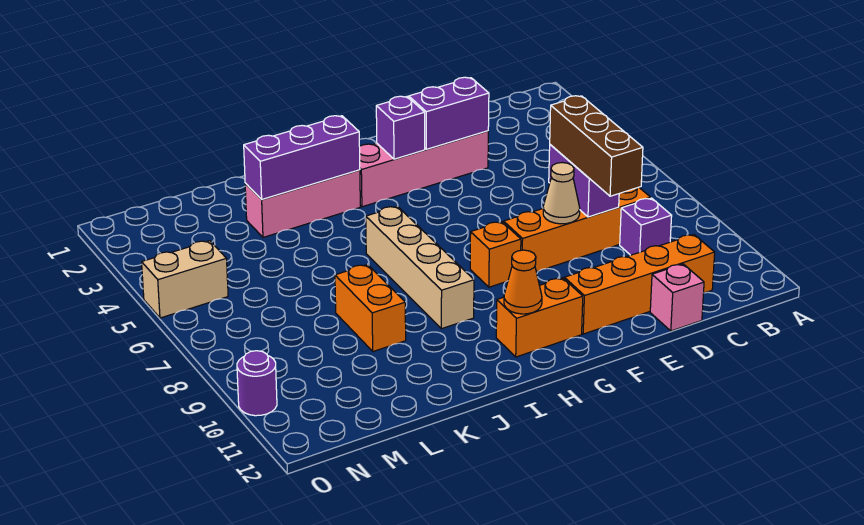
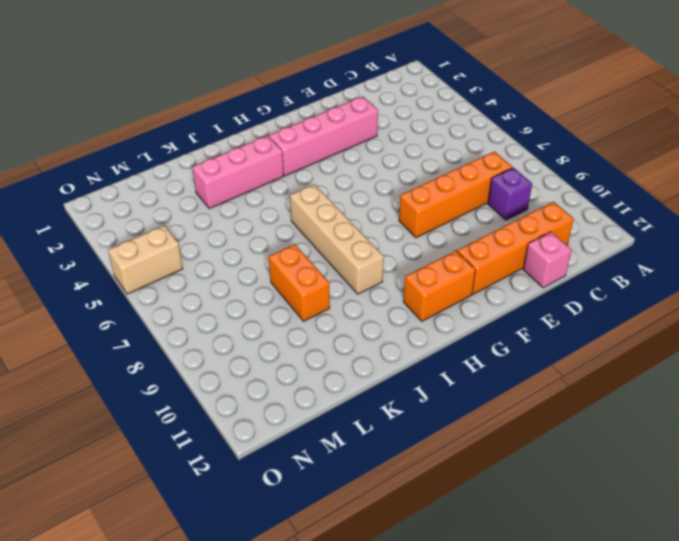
none -> orange brick G8 level 1
none -> purple round brick O10 level 1
none -> purple brick D7:D8 level 2

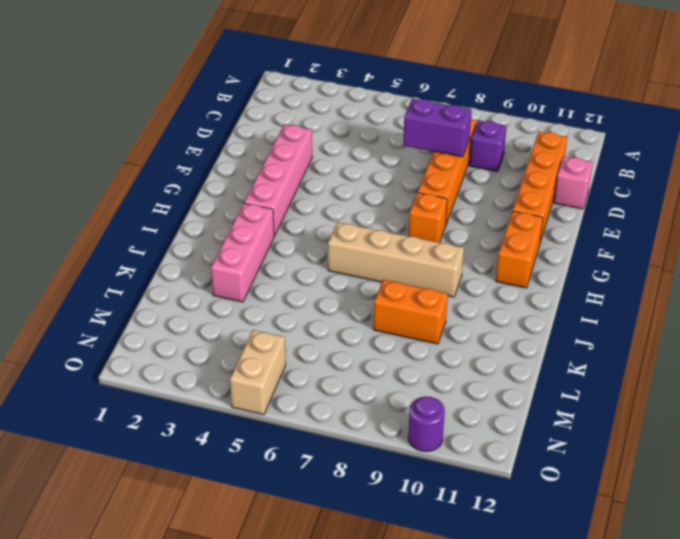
none -> purple brick E3:F3 level 2
none -> tan cone E8 level 2
none -> purple brick G3 level 2

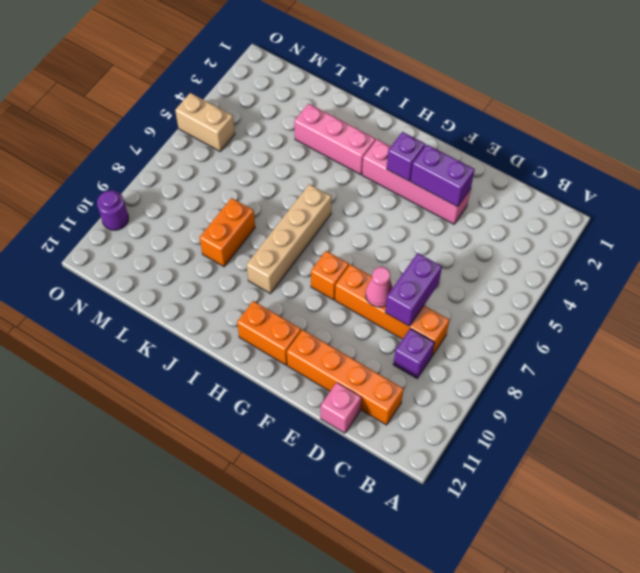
pink cone E8 level 2 -> tan cone E8 level 2
none -> orange cone H11 level 2
none -> purple brick I3:K3 level 2
none -> brown brick D7:D9 level 3

